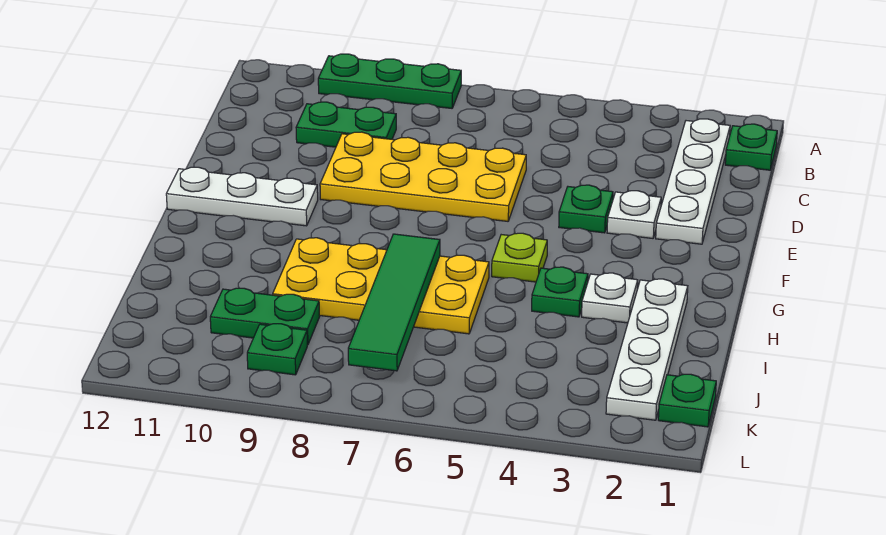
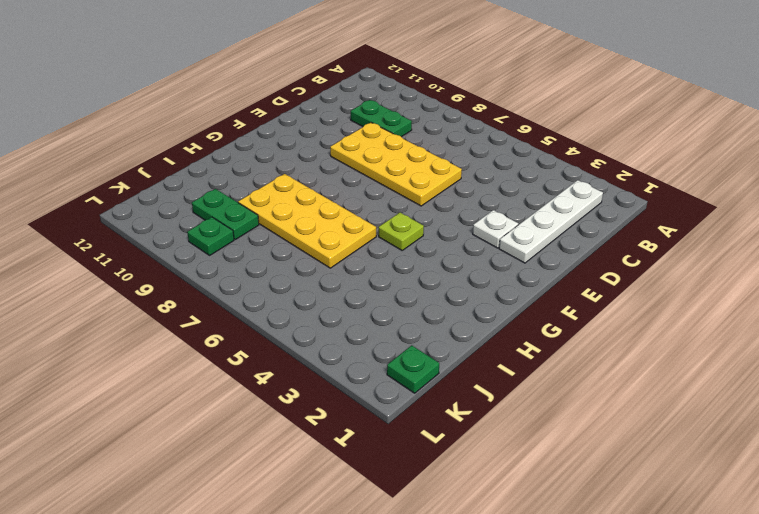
none -> green plate A8:A10 level 1
none -> green plate B1 level 1
none -> green plate E4 level 1

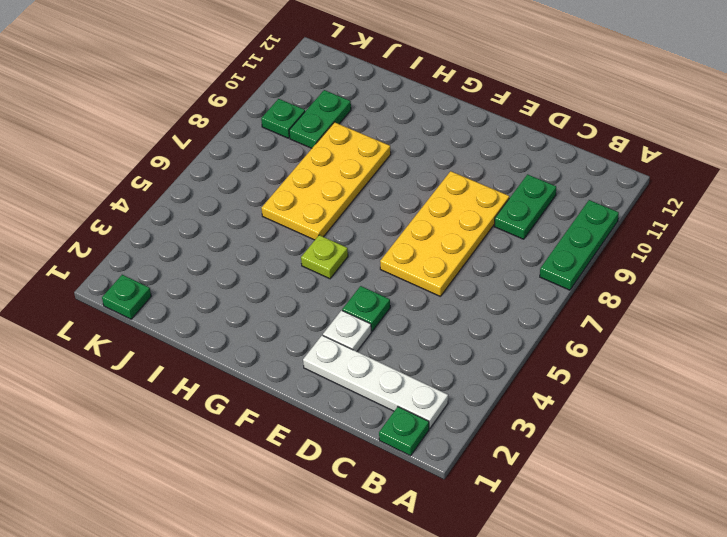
none -> white plate F10:F12 level 1
none -> white plate H2:K2 level 1
none -> white plate H3 level 1

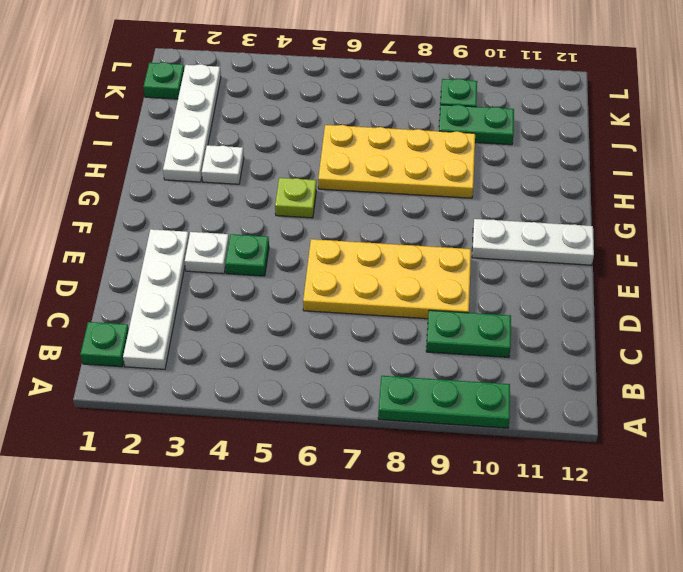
none -> green plate H4 level 1
none -> green tile H7:K7 level 2

